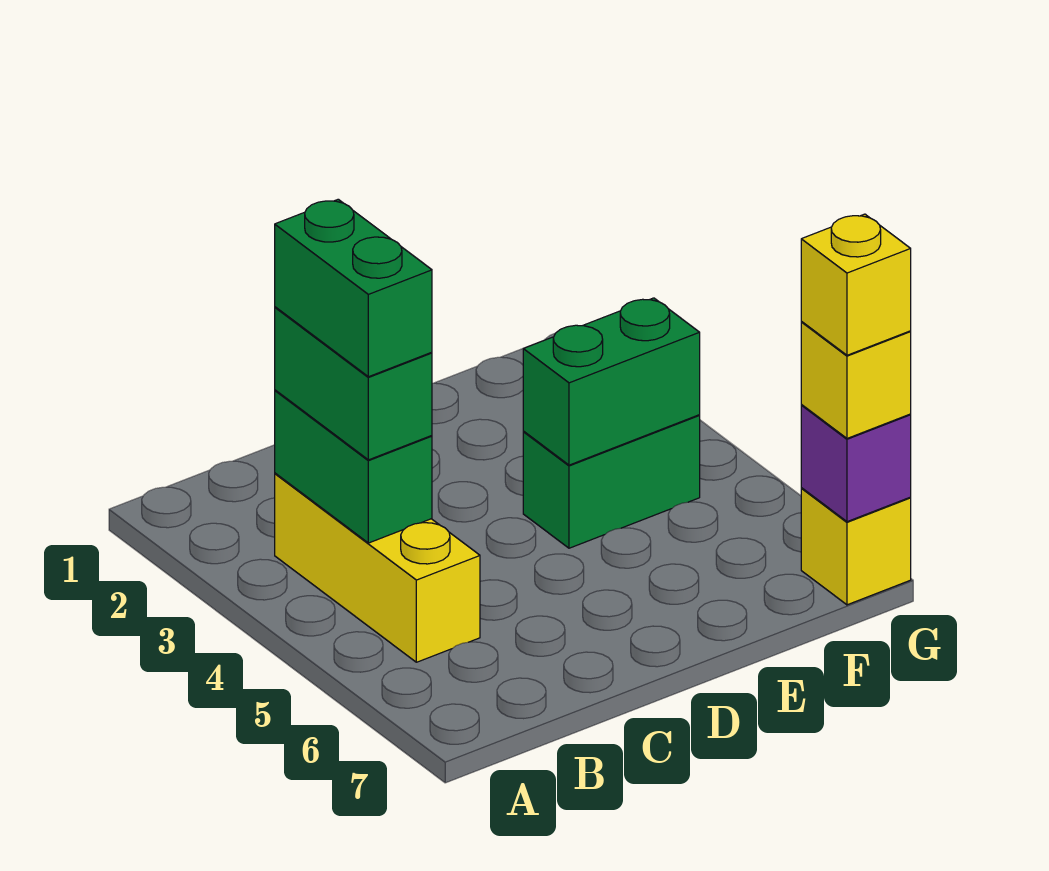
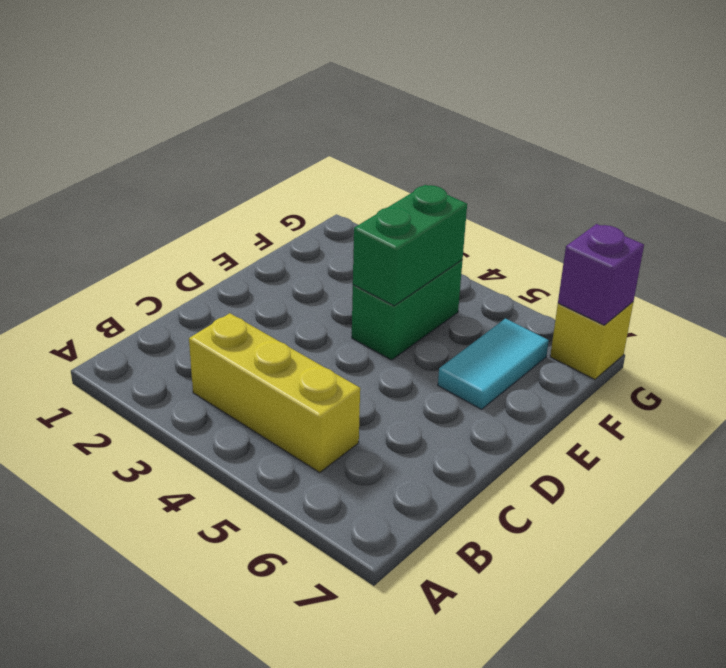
cyan tile E6:F6 level 1 -> none
none -> green brick B3:B4 level 2
none -> green brick B3:B4 level 3

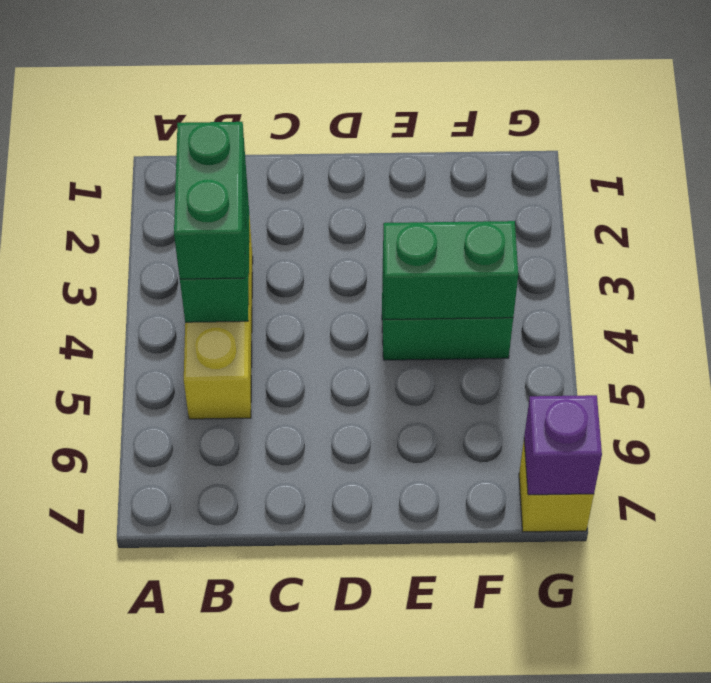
none -> yellow brick G7 level 3
none -> green brick B3:B4 level 4

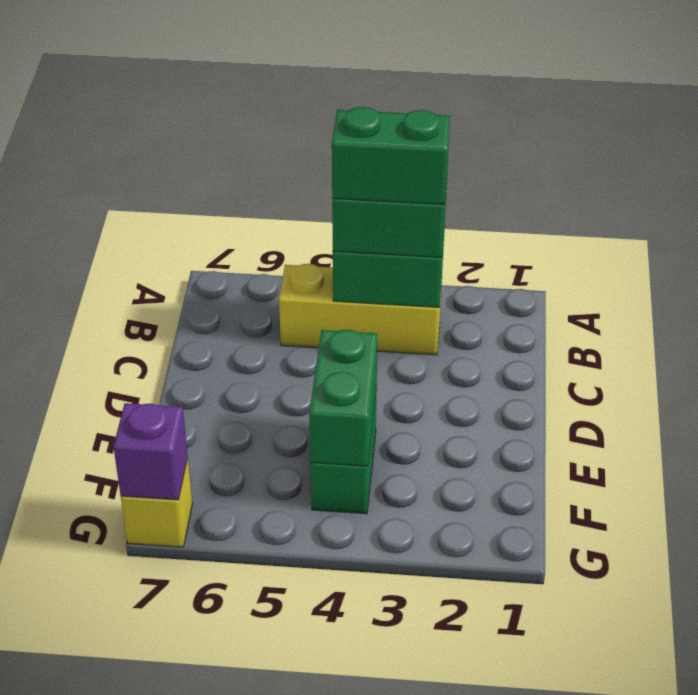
none -> yellow brick G7 level 3
none -> yellow brick G7 level 4

